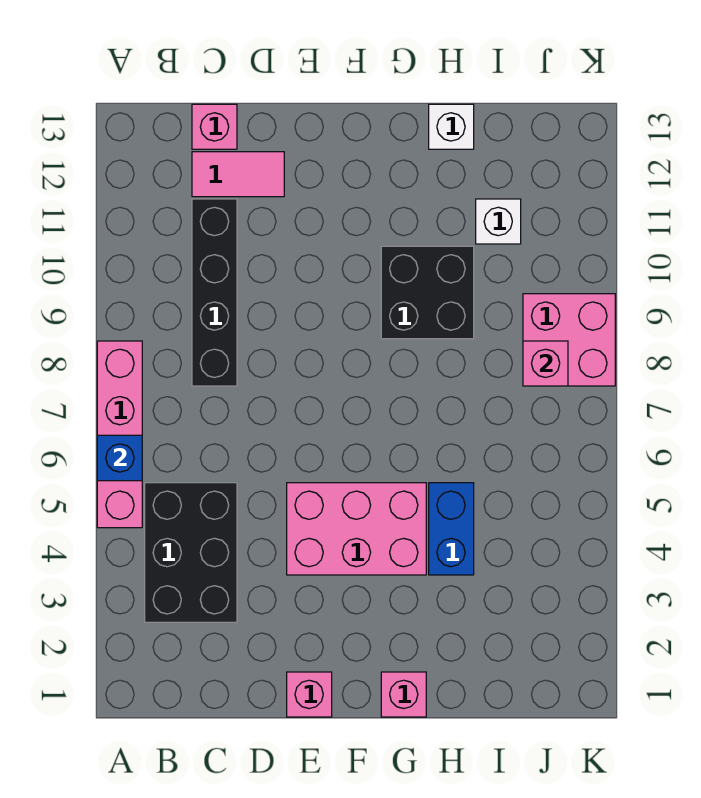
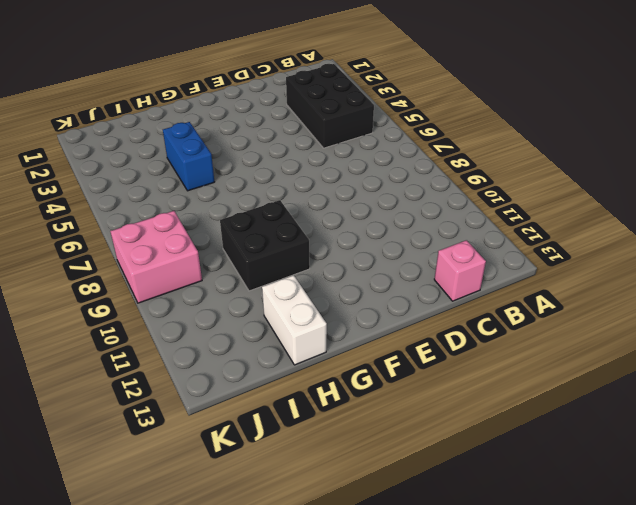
white brick H12:H13 level 1 -> white brick H13 level 1
none -> pink brick A5:A8 level 1
none -> black brick C8:C11 level 1
none -> pink tile C12:D12 level 1

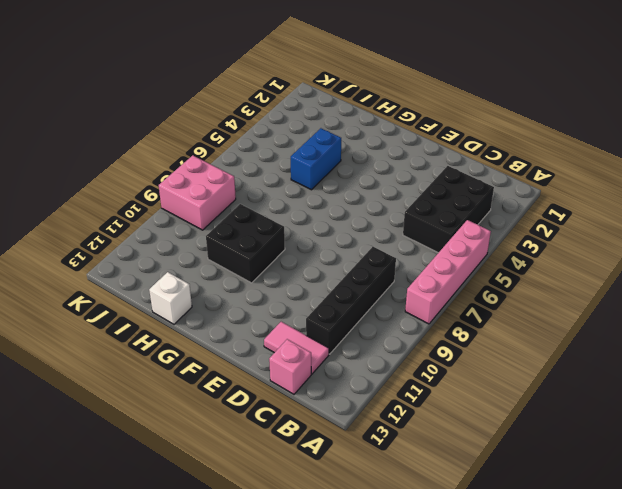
none -> pink brick E1 level 1
none -> pink brick E4:G5 level 1
none -> pink brick G1 level 1

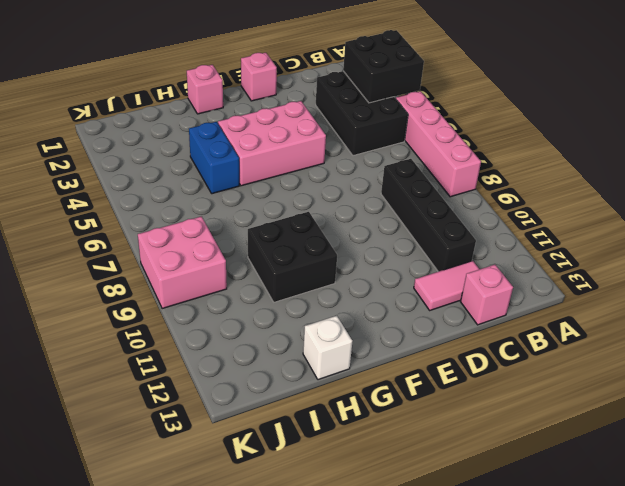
black brick A3:B4 level 2 -> none
none -> white brick I11 level 1
none -> blue brick A6 level 2
none -> pink brick J8 level 2

